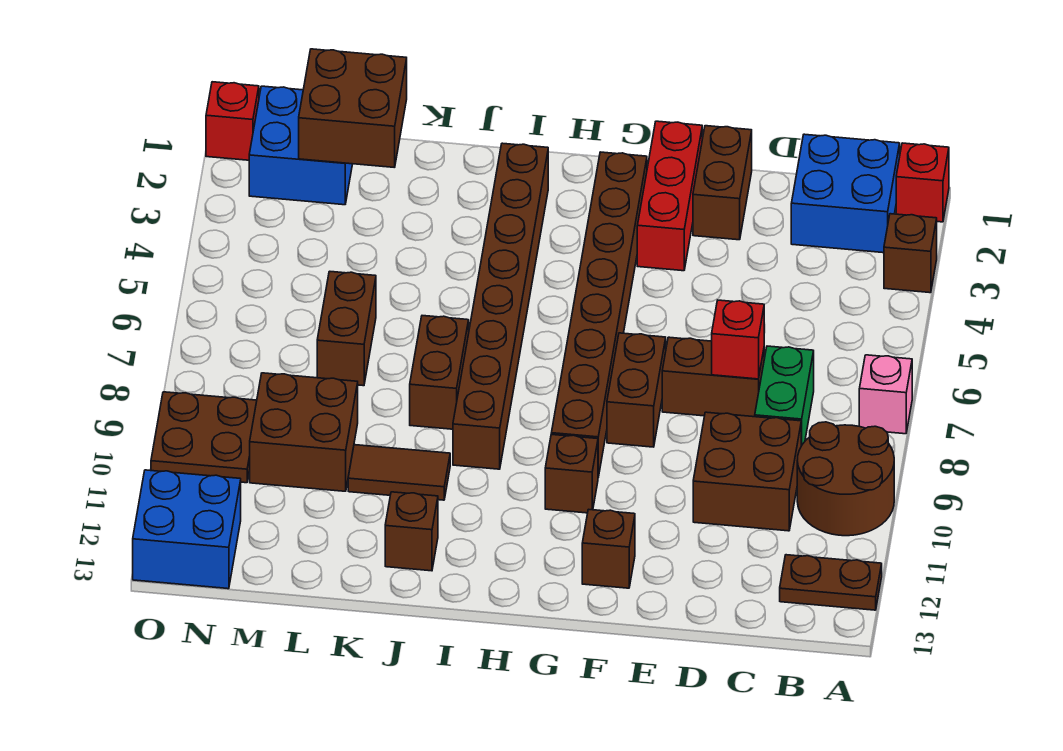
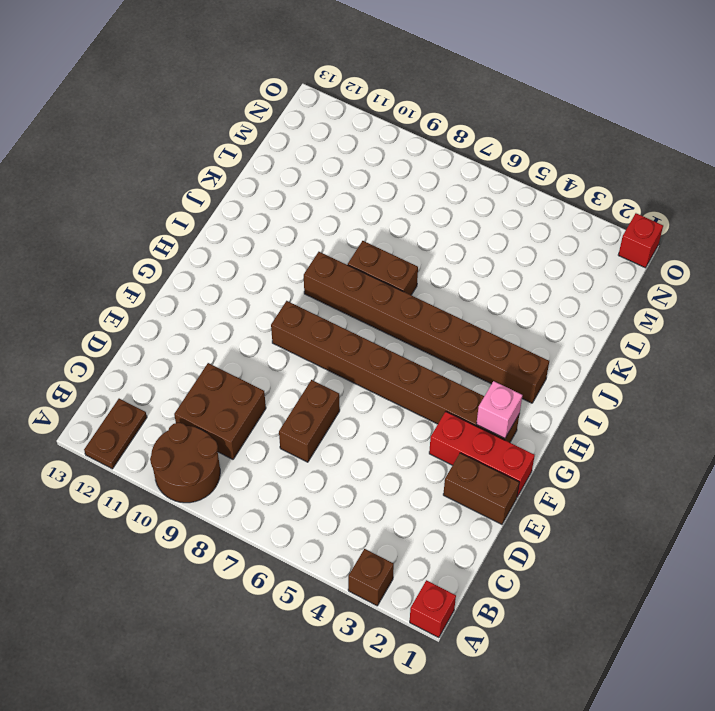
pink brick G2 level 2 -> pink brick A7 level 1
none -> blue brick B1:C2 level 1
none -> green brick C7:C8 level 1
none -> brown brick F7:F8 level 1

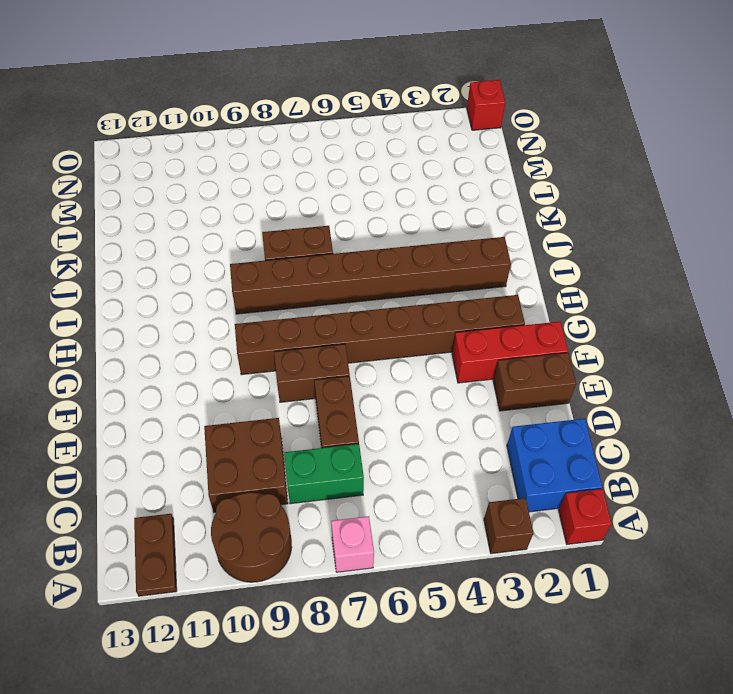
none -> brown brick F12 level 1
none -> brown brick G10 level 1
none -> brown tile J10:K10 level 1

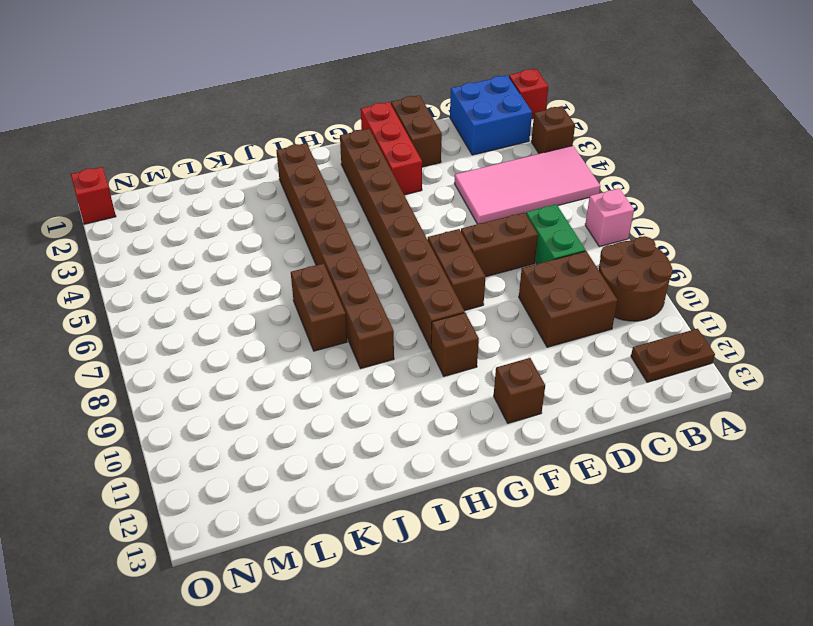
pink tile A4:D5 level 1 -> none
none -> brown tile J10:K10 level 1
none -> brown brick J12 level 1
none -> brown brick L6:L7 level 1

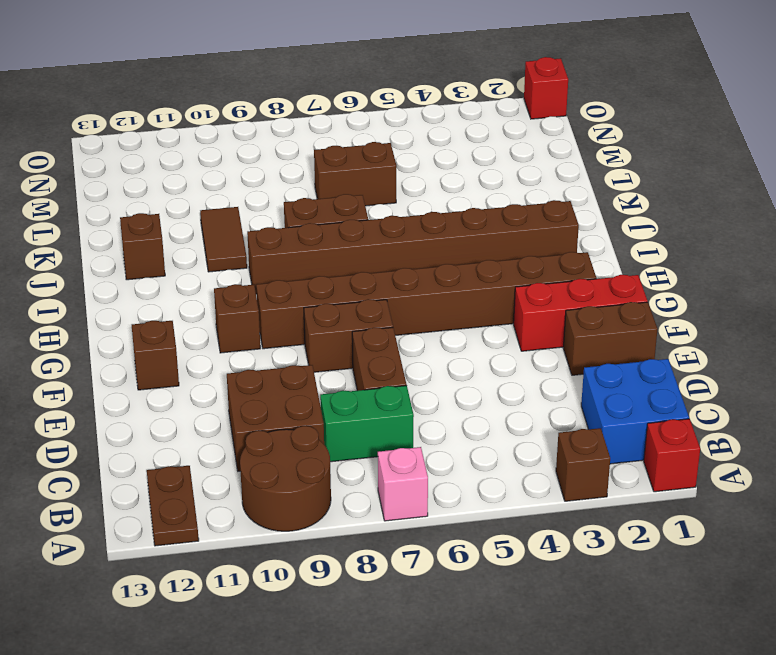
none -> brown brick L9:M10 level 1
none -> blue brick M1:N2 level 1
none -> brown plate N9:O10 level 1

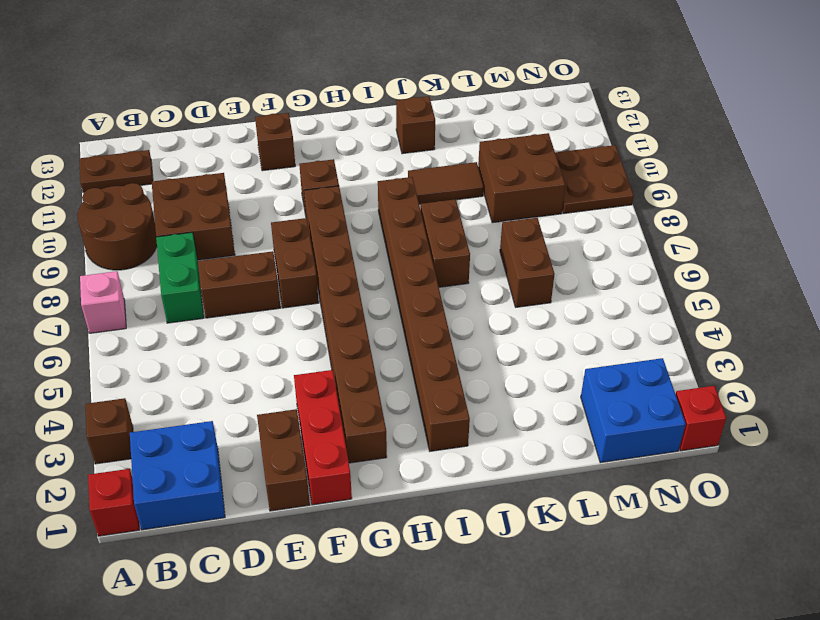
none -> blue brick N12:O13 level 1
none -> red brick D7 level 2
none -> brown brick L1:M2 level 2

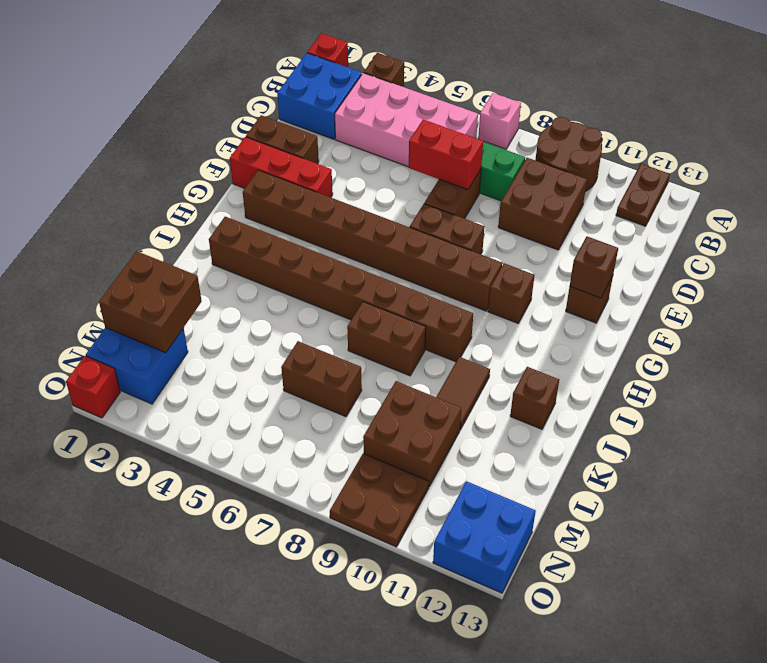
pink brick B3:C6 level 1 -> none
red brick D6:D7 level 2 -> red brick D7 level 2
brown brick F12 level 2 -> none

